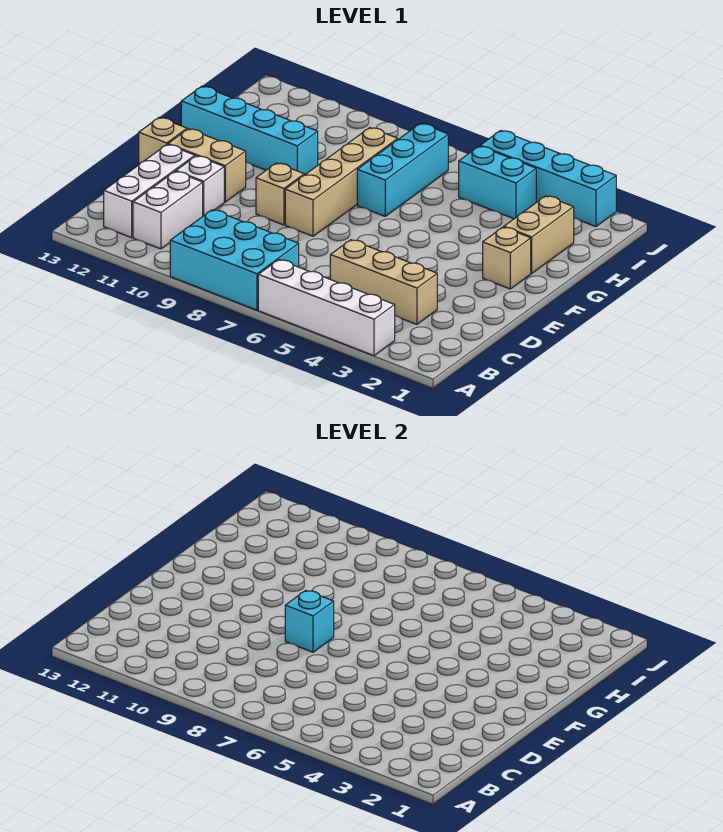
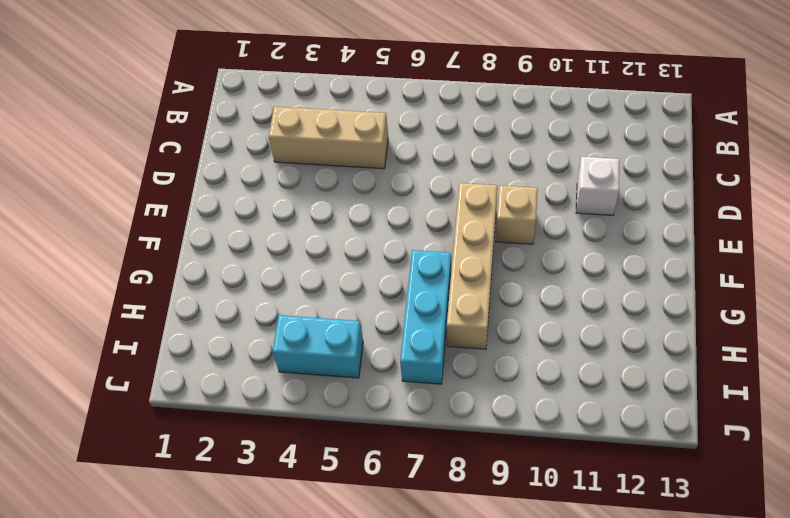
none -> white brick A3:A6 level 1
none -> cyan brick A7:B9 level 1
none -> white brick B11:C11 level 1

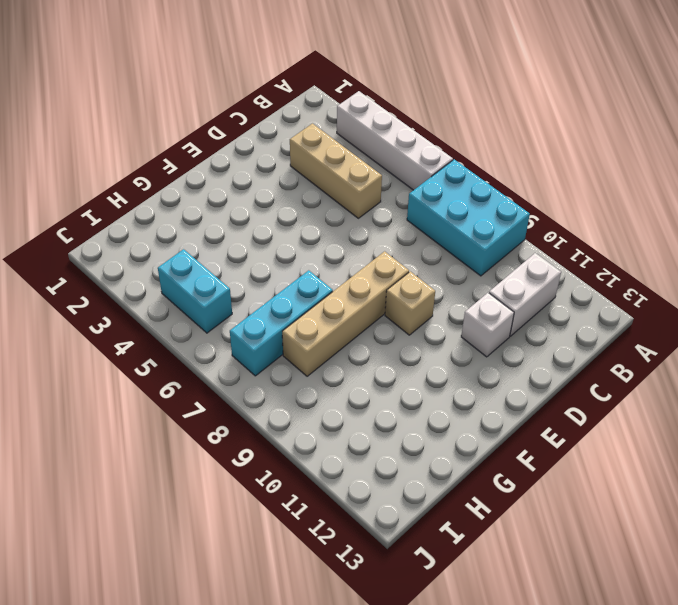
none -> white brick B12:D12 level 1
none -> tan brick E11:E12 level 1
none -> tan brick E13 level 1

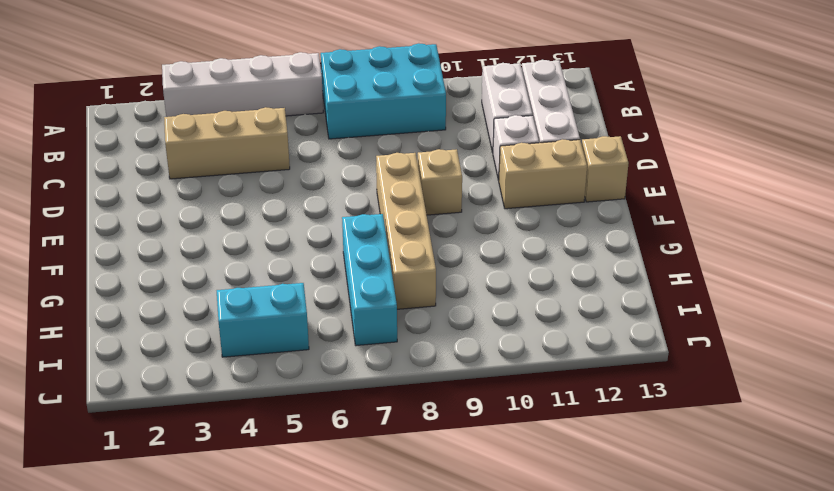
none -> tan brick F2 level 1
none -> tan brick G2:H2 level 1
none -> cyan brick G10:G13 level 1

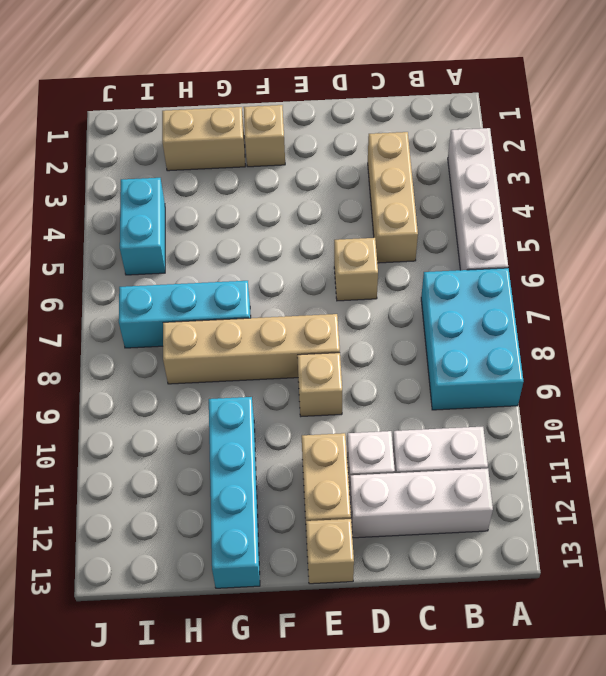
tan brick D6 level 1 -> none
none -> cyan brick J2:J5 level 1
none -> cyan brick E8 level 2

